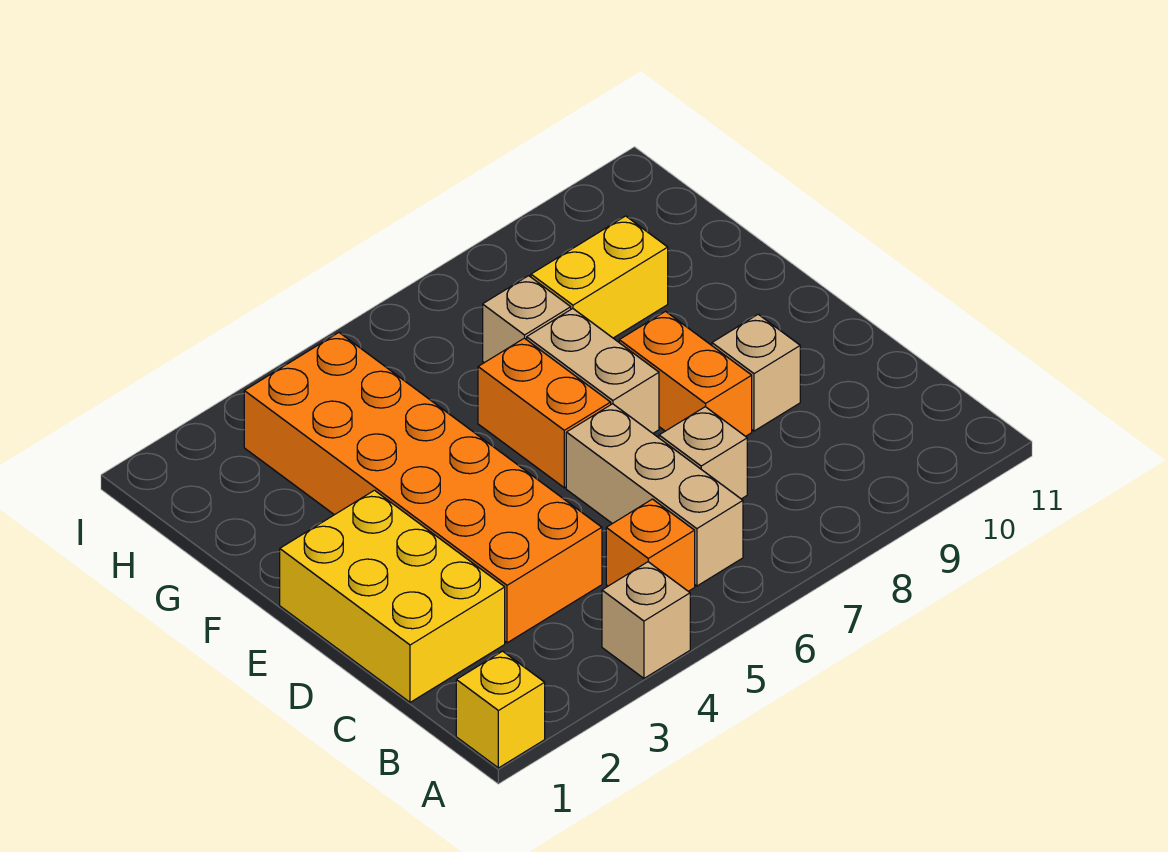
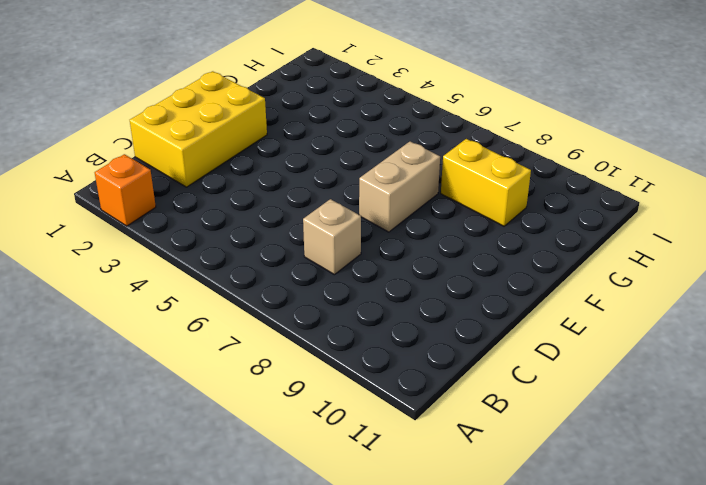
orange brick A2 level 1 -> orange brick B5 level 1
none -> yellow brick A1 level 1
none -> tan brick A4 level 1
none -> tan brick B6:D6 level 1

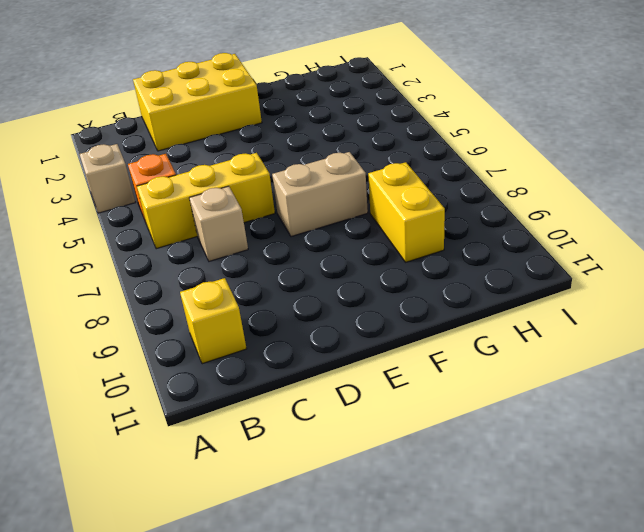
yellow brick B6:D6 level 1 -> tan brick B6:D6 level 1
yellow brick B10 level 1 -> yellow brick A1 level 1
none -> orange brick C3:H4 level 1
none -> orange brick D8:E8 level 1
none -> tan brick D9 level 1

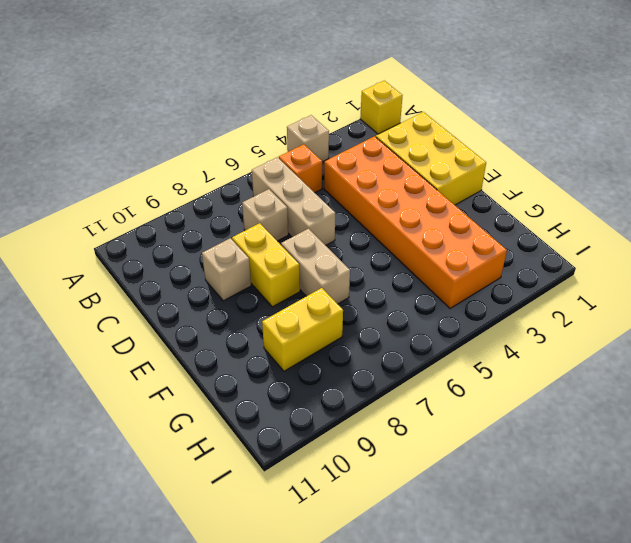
yellow brick D8:E8 level 1 -> orange brick D8:E8 level 1
none -> orange brick E6:F6 level 1
none -> tan brick G7 level 1

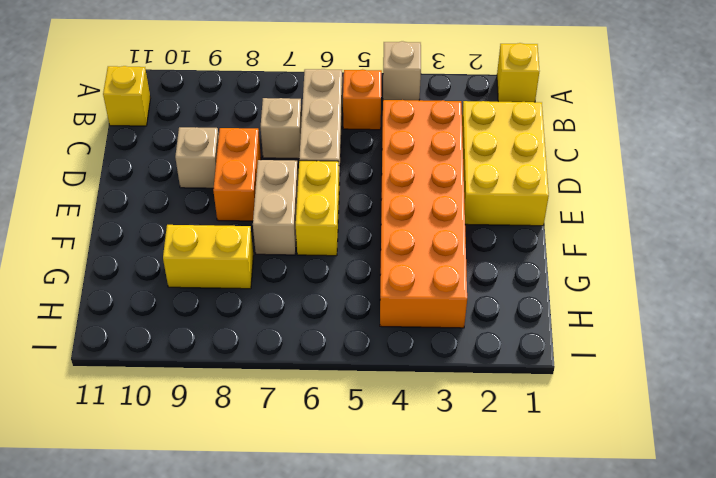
yellow brick B11 level 1 -> none
yellow brick E6:F6 level 1 -> orange brick E6:F6 level 1
none -> tan brick G7 level 1

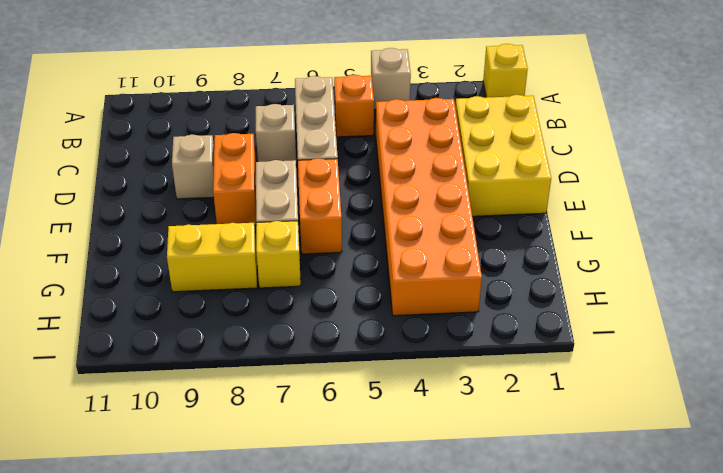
yellow brick G7 level 1 -> tan brick G7 level 1

